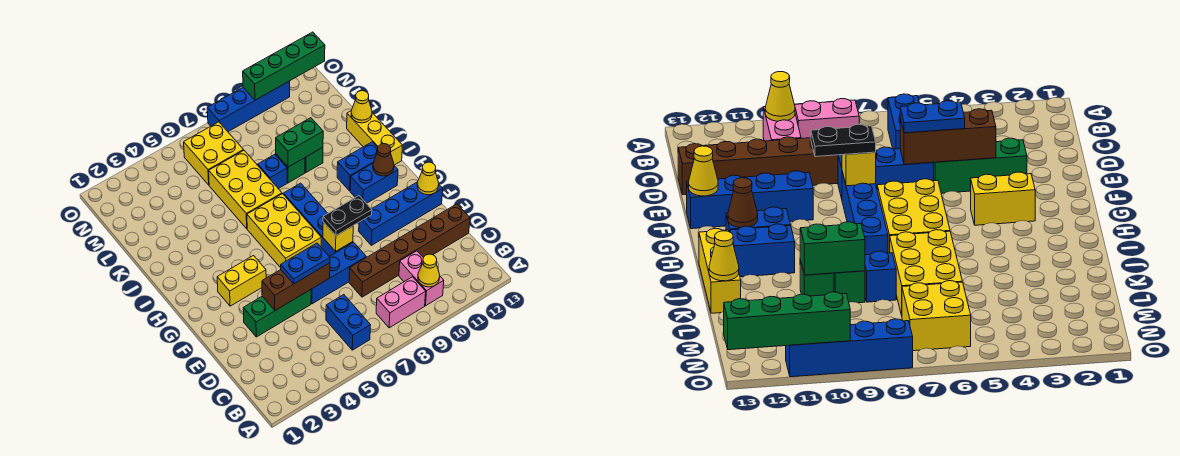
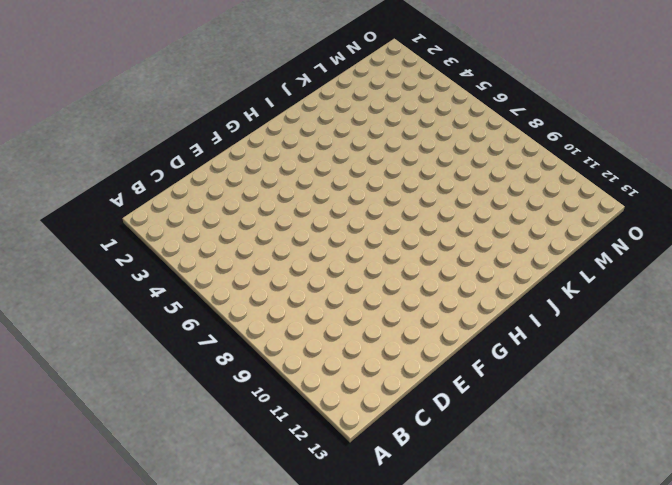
none -> blue brick B6:C6 level 1
none -> pink brick B8:B9 level 1
none -> pink brick B10:C10 level 1

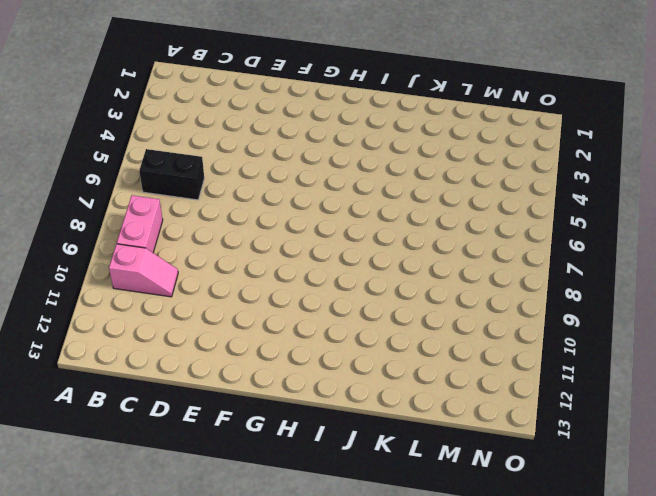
black brick B6:C6 level 1 -> blue brick B6:C6 level 1
pink slope B10:C10 level 1 top B -> pink brick B10:C10 level 1
none -> brown brick D8:D13 level 1
none -> green brick E3:E5 level 1
none -> blue brick E6:E8 level 1

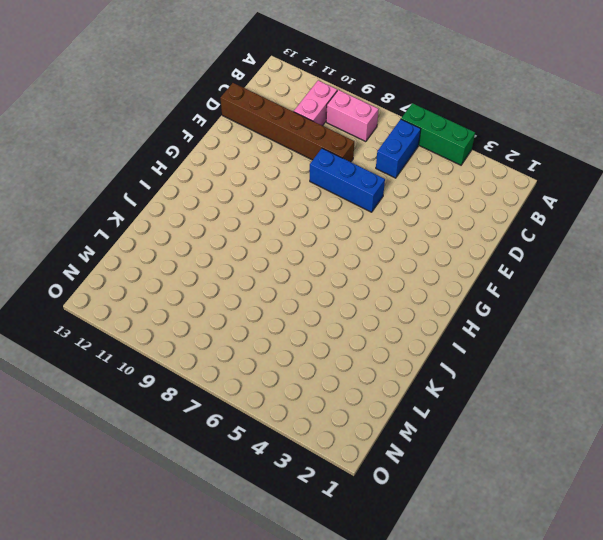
green brick A4:A6 level 1 -> green brick E3:E5 level 1
none -> blue brick F8:I8 level 1
none -> blue brick F10:F13 level 1
none -> yellow brick G3:G4 level 1

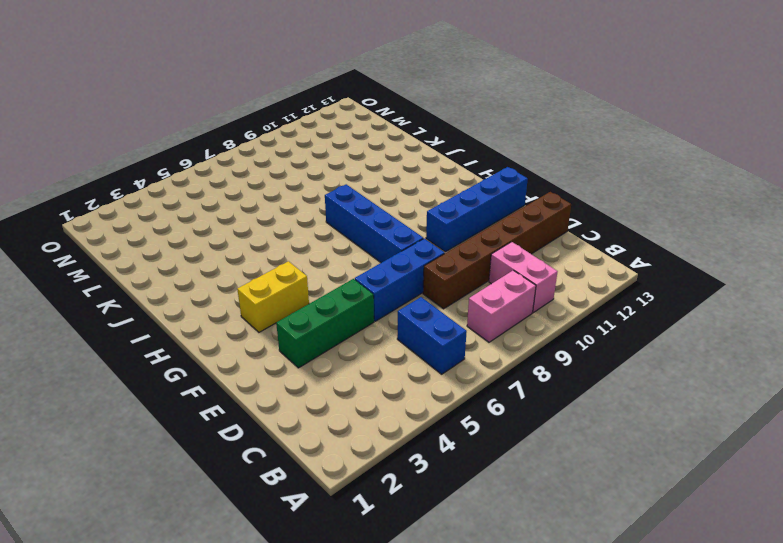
none -> yellow brick G6:I7 level 1
none -> blue brick H11:H12 level 1
none -> blue brick I11:I12 level 1

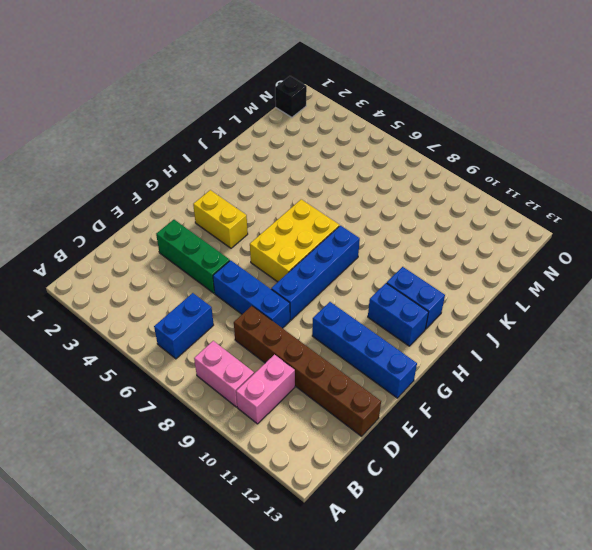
black brick N1 level 1 -> none
none -> yellow brick I13:K13 level 1
none -> yellow brick J6:L7 level 1
none -> blue brick K8 level 1

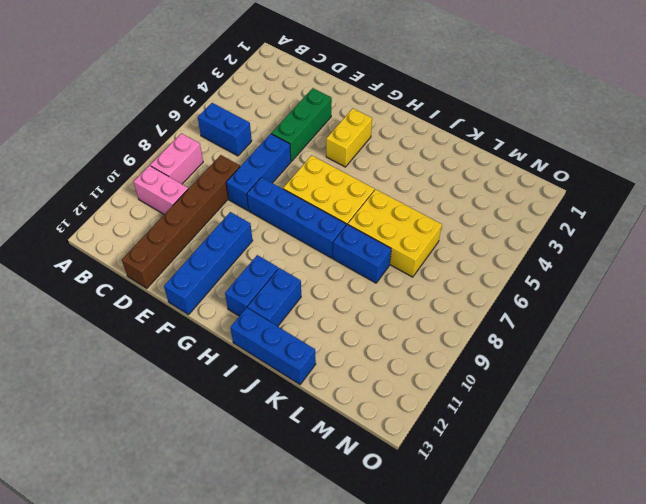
blue brick I13:K13 level 1 -> yellow brick I13:K13 level 1
blue brick J8:K8 level 1 -> blue brick K8 level 1
none -> green brick K9 level 1
none -> green brick K10 level 1
none -> yellow brick M6:N7 level 1

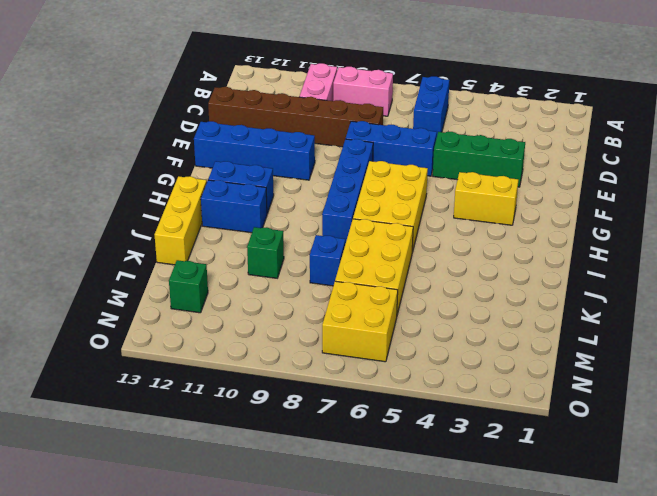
green brick M12 level 1 -> green brick K9 level 1
none -> blue brick O8:O11 level 1
none -> yellow cone B10 level 2
none -> brown brick E4:E6 level 2

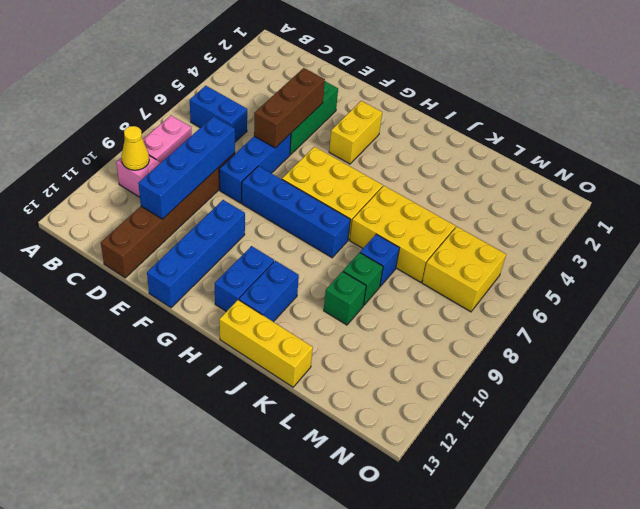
blue brick D8:D11 level 2 -> blue brick O8:O11 level 1
none -> yellow brick F8 level 2
none -> yellow cone F13 level 2
none -> brown cone H12 level 2

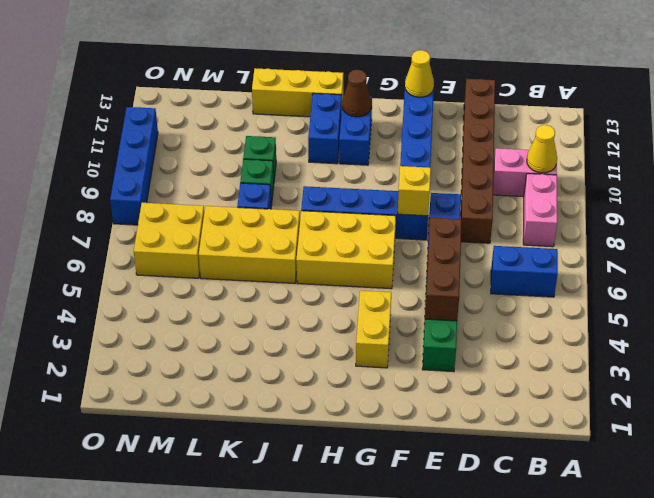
none -> green brick K9:K10 level 2
none -> yellow cone K13 level 2
none -> green brick O10:O13 level 2

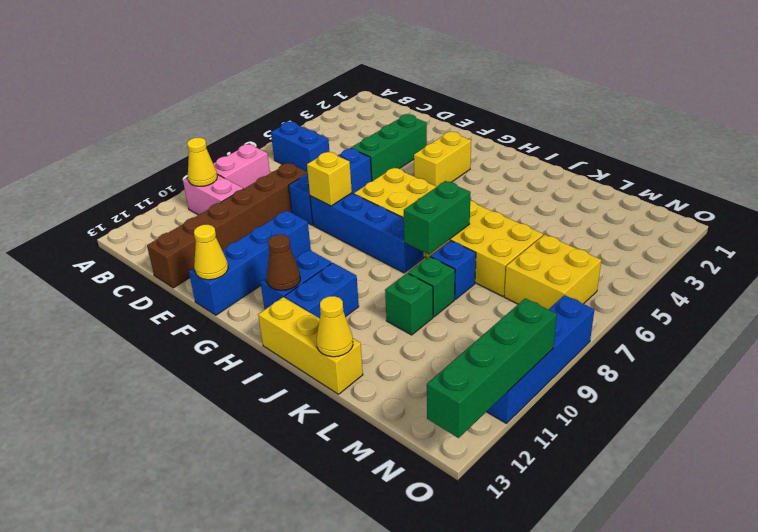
green brick J7:J8 level 2 -> green brick K9:K10 level 2
none -> brown brick E4:E6 level 2
none -> blue plate E5:E6 level 3
none -> black plate F8:F9 level 3

